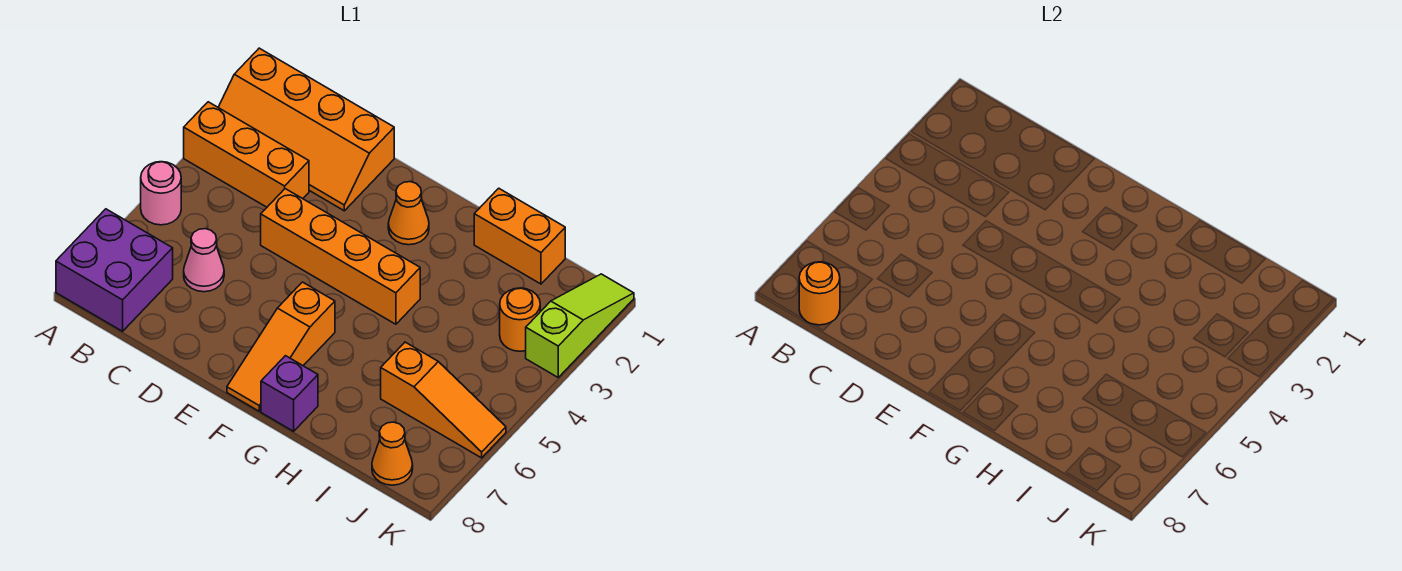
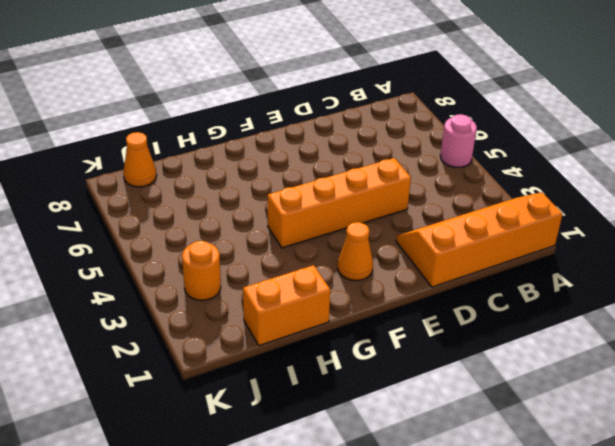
none -> orange brick A3:C3 level 1
none -> purple brick A7:B8 level 1
none -> pink cone C6 level 1

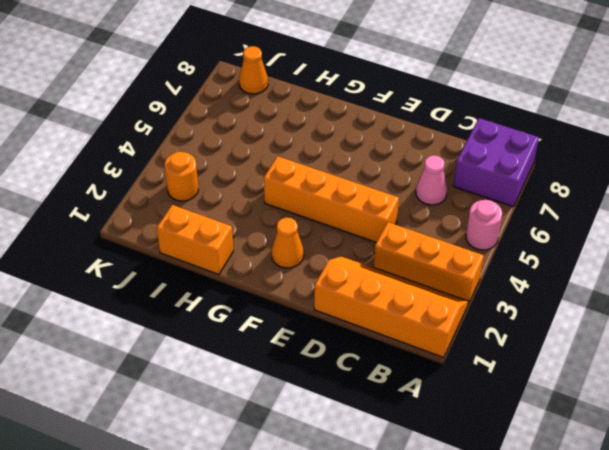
none -> orange slope F6:F8 level 1 top 6
none -> purple brick G8 level 1
none -> orange slope I6:K6 level 1 top I

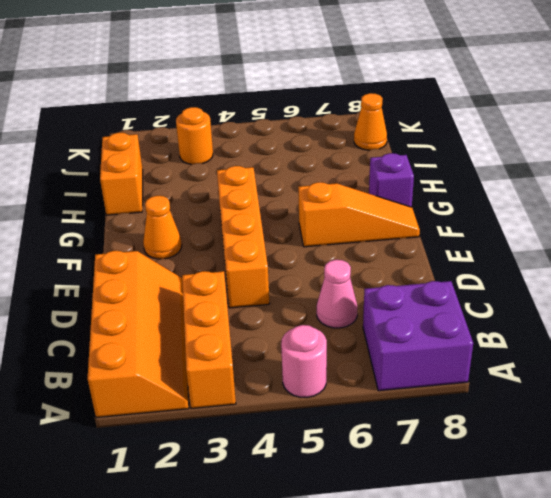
none -> orange slope I6:K6 level 1 top I
none -> lime slope K1:K3 level 1 top 3
none -> orange round brick B8 level 2

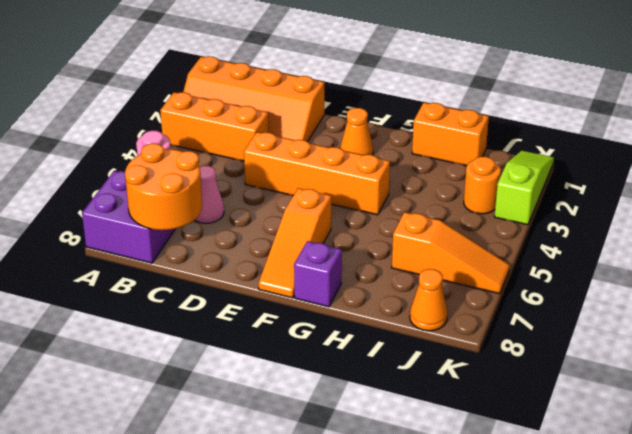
orange round brick B7:C8 level 2 -> orange round brick B8 level 2

